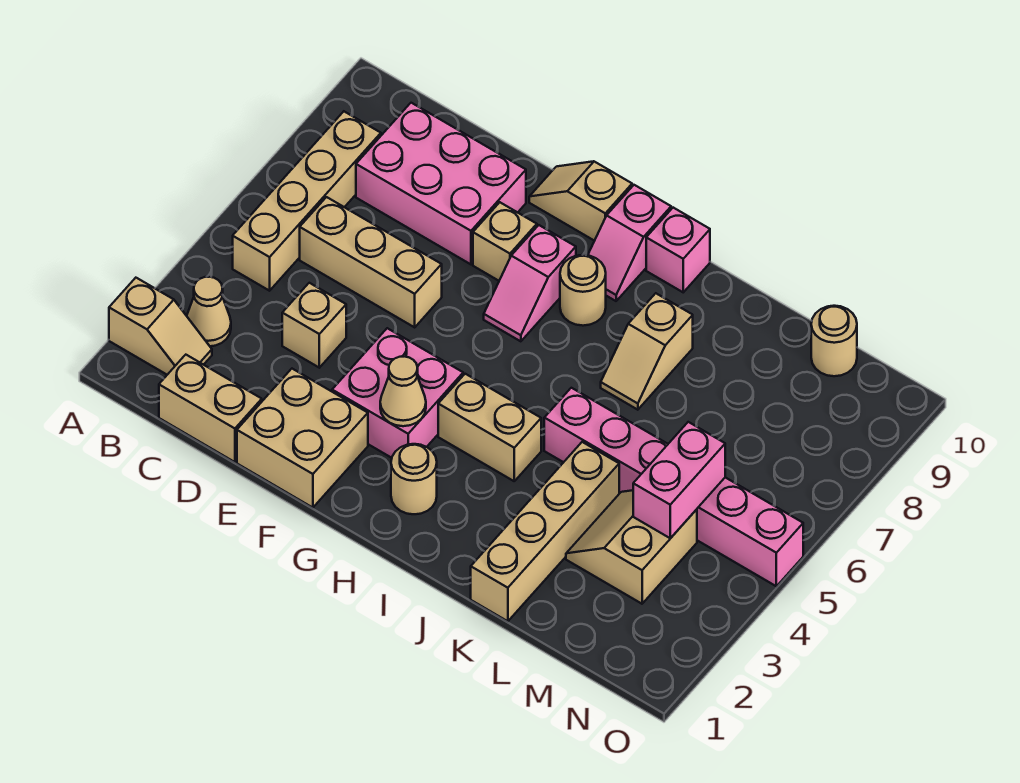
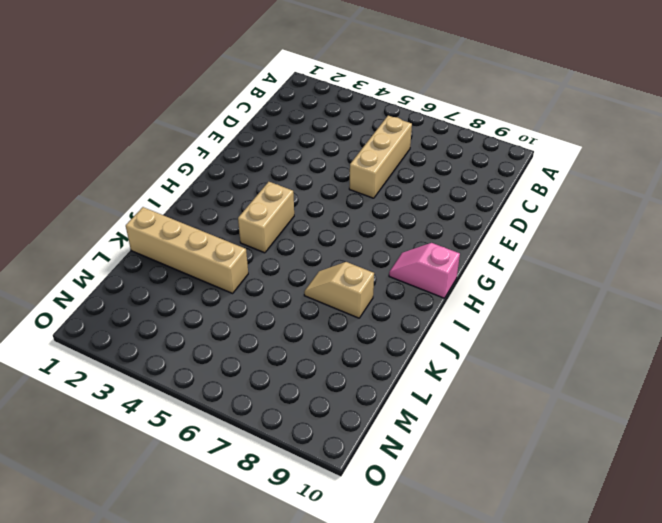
none -> tan slope A2:B2 level 1 top A
none -> tan cone B3 level 1
none -> tan brick B5:B8 level 1

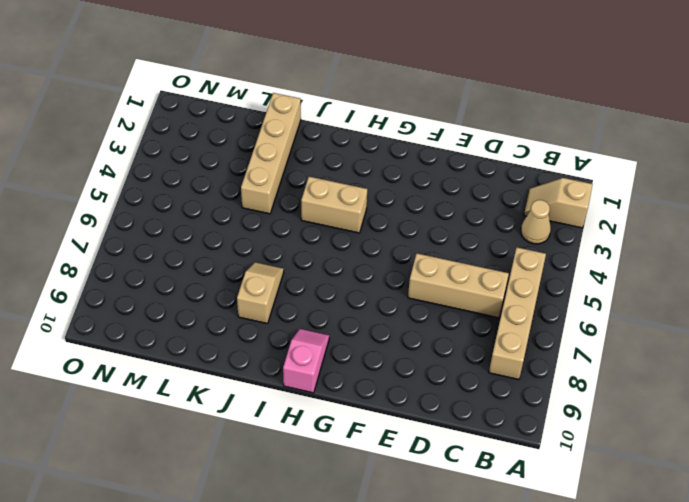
none -> tan brick C1:D1 level 1
none -> pink brick C8:E9 level 1
none -> tan brick D4 level 1

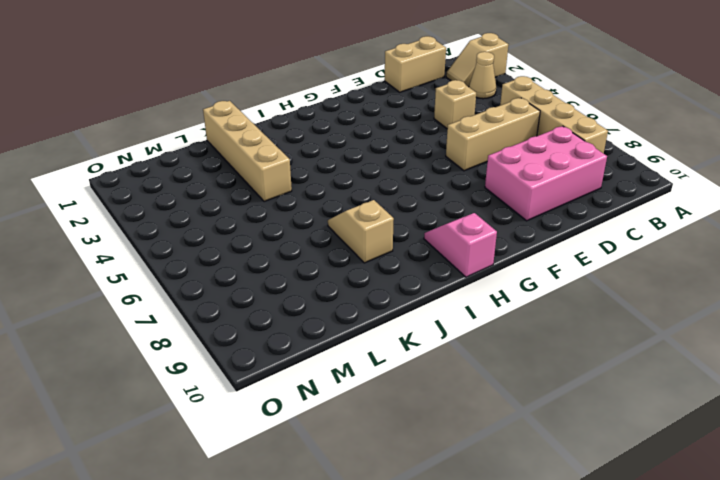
none -> tan brick E1:F2 level 1
none -> pink brick F3:G4 level 1
none -> tan brick F8 level 1

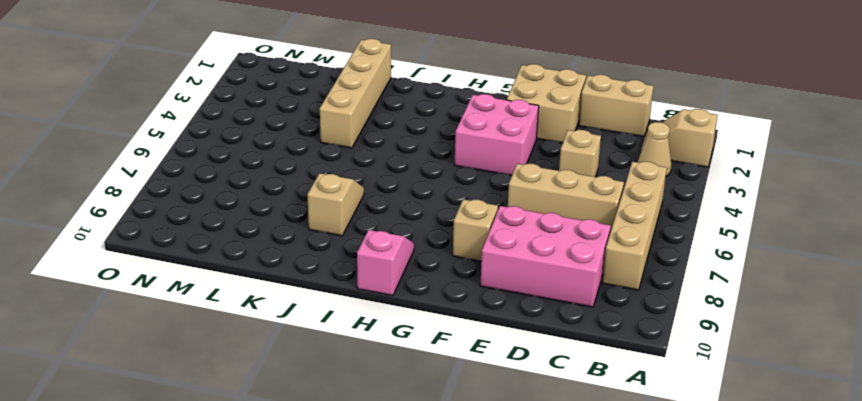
none -> tan slope F10:G10 level 1 top G
none -> pink slope G7:G8 level 1 top 8
none -> tan round brick H2 level 1

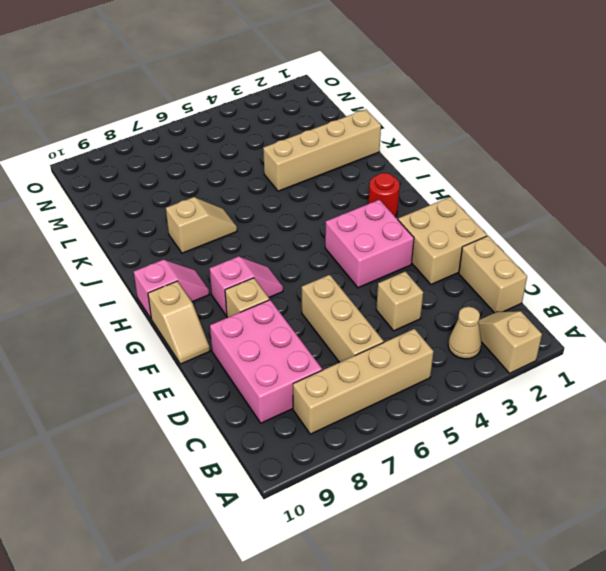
red round brick H2 level 1 -> tan round brick H2 level 1
none -> tan brick H4:I4 level 1
none -> tan round brick H8 level 1
none -> pink brick I10 level 1

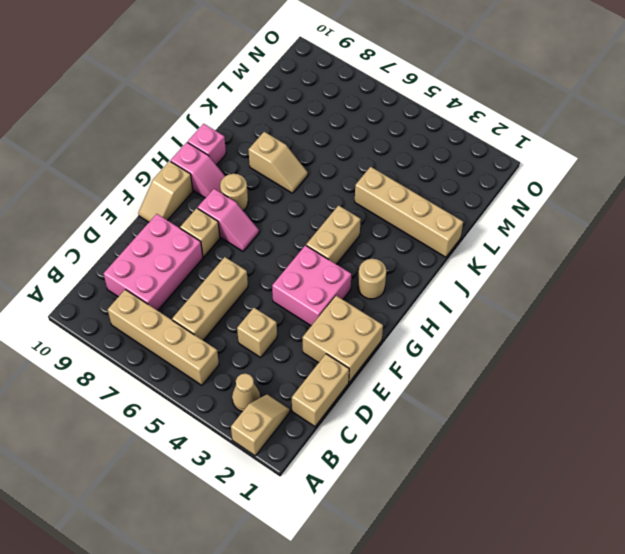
none -> pink brick J5:O5 level 1
none -> tan slope L3:M4 level 1 top M
none -> tan round brick M10 level 1

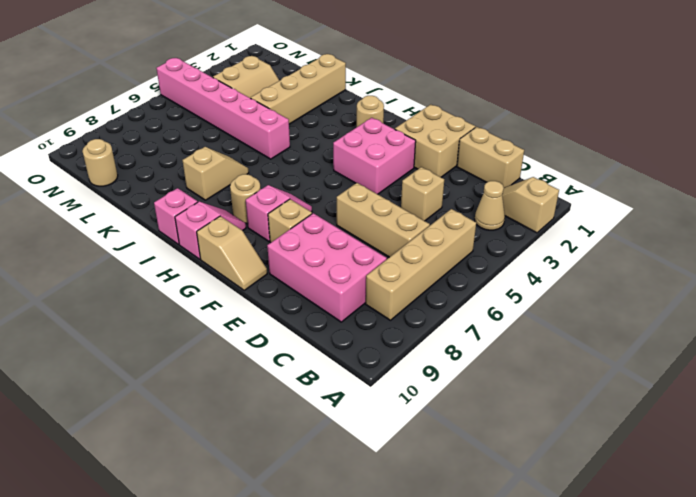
none -> tan brick H4:I4 level 1
none -> tan cone G3 level 2
none -> pink brick M4:M5 level 2

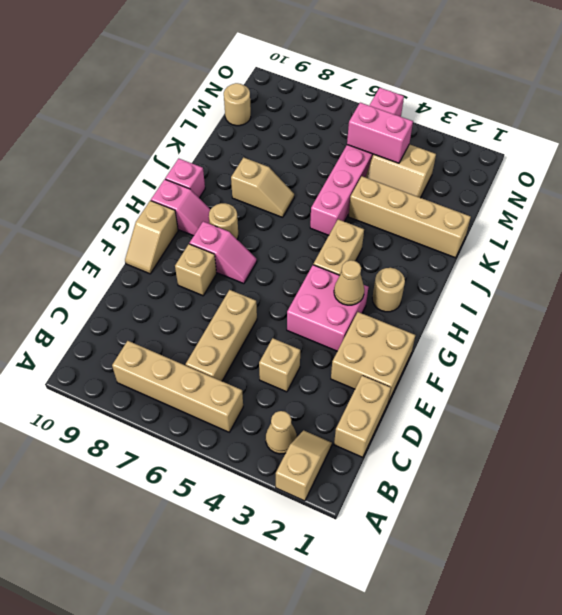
none -> pink brick C8:E9 level 1

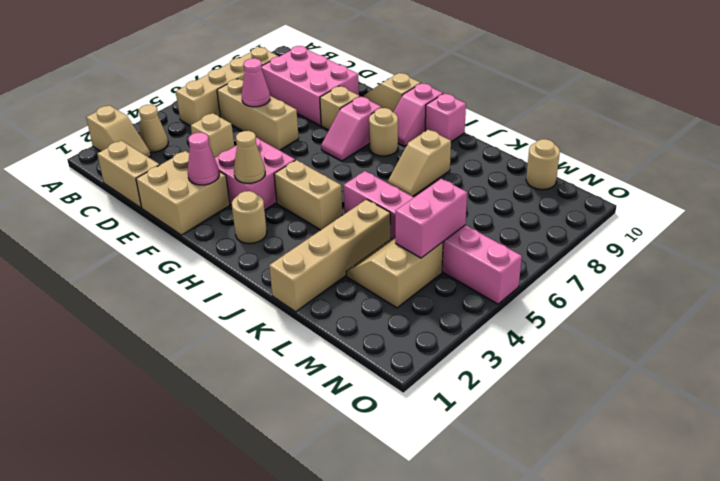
pink cone D6 level 2 -> none
pink cone F2 level 2 -> none

